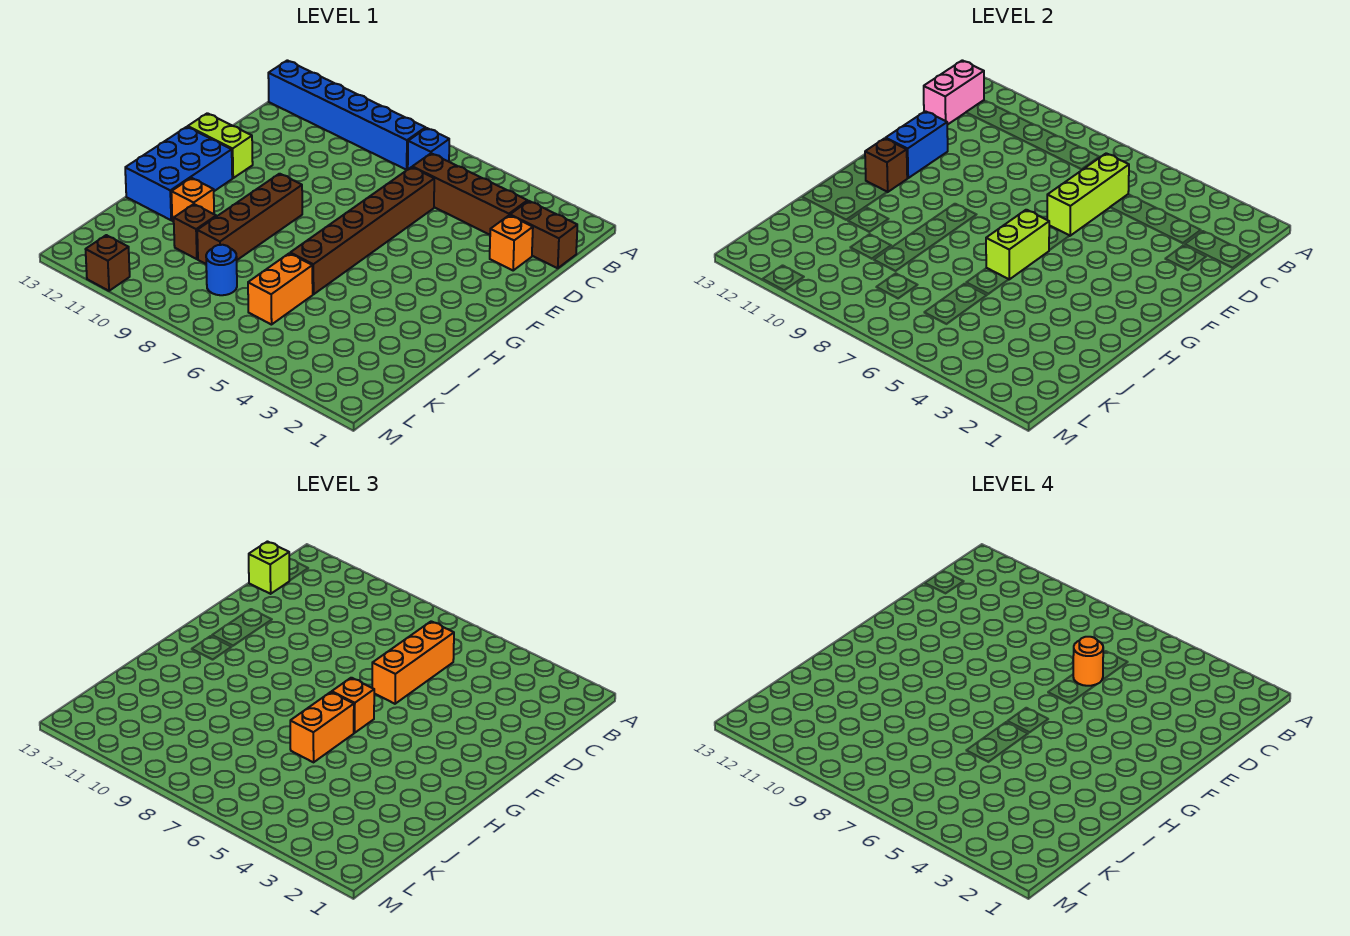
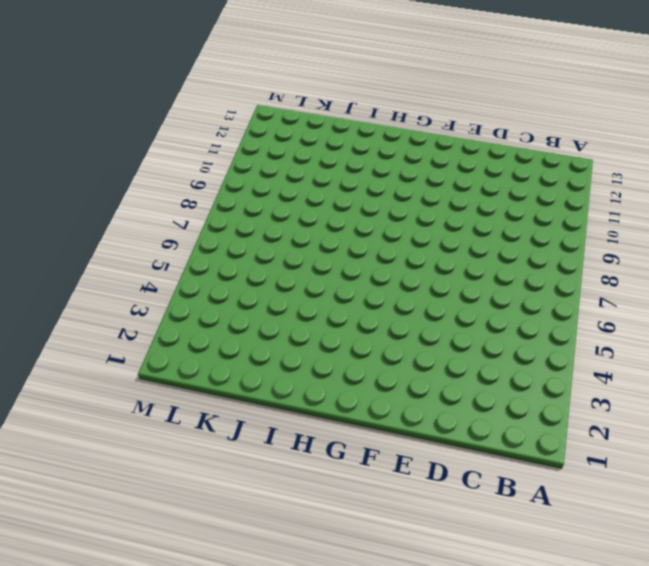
none -> blue brick B7 level 1
none -> blue brick B8:B13 level 1
none -> brown brick C1:C2 level 1

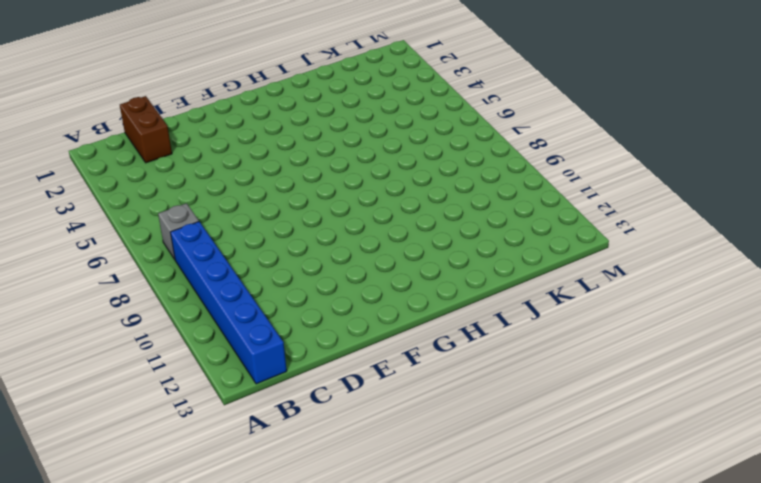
grey brick B7 level 1 -> blue brick B7 level 1
none -> brown brick C3:C6 level 1
none -> orange brick D2 level 1
none -> brown brick D6:I6 level 1

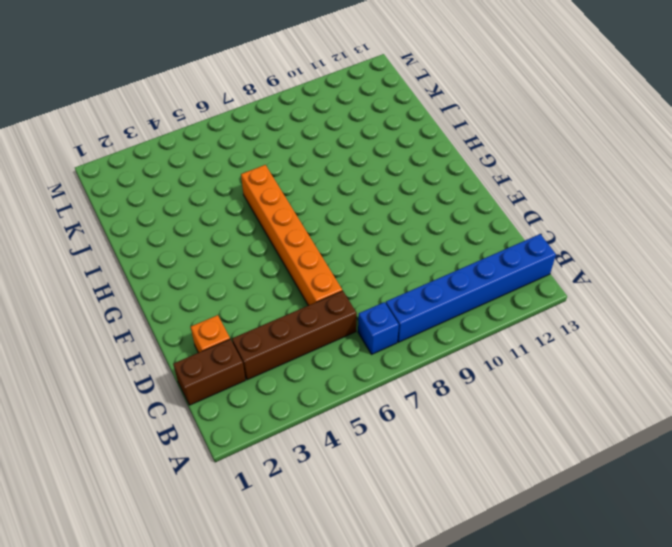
orange brick D6:I6 level 1 -> brown brick D6:I6 level 1
none -> lime brick F12:F13 level 1
none -> brown brick G9:J9 level 1
none -> blue brick G12:I13 level 1

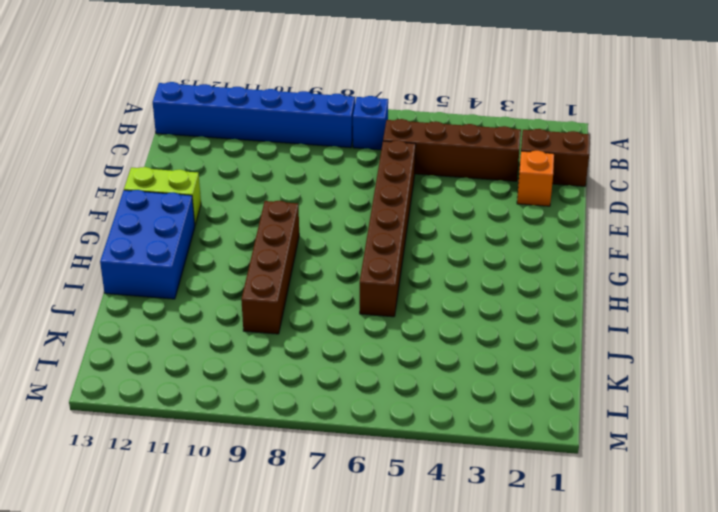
none -> orange brick I11 level 1
none -> orange brick J6:K6 level 1
none -> brown brick J10 level 1

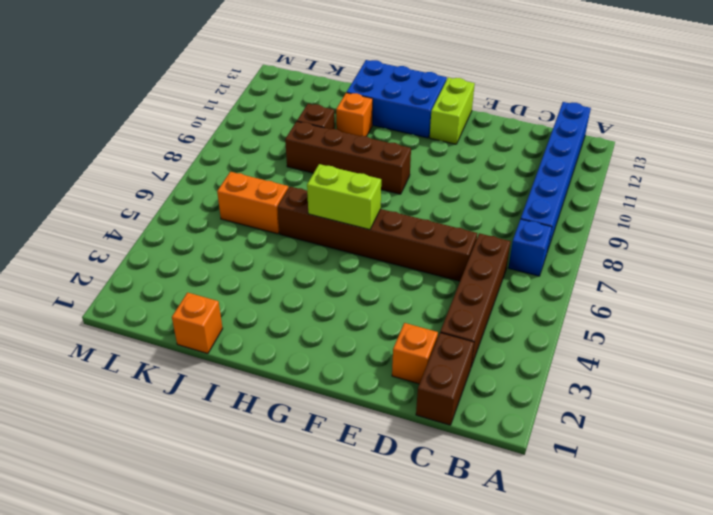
orange brick J1 level 1 -> orange brick G6 level 3
none -> blue round brick K8 level 1
none -> brown brick M11 level 1
none -> pink brick B13:C13 level 2

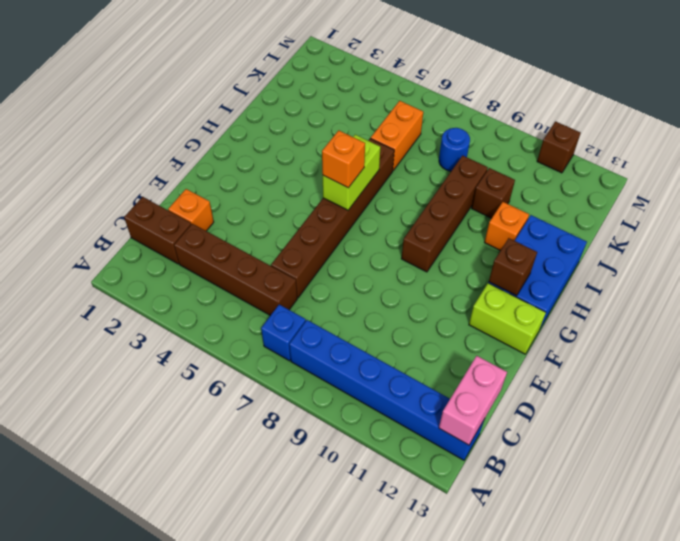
none -> lime brick C6:E6 level 2
none -> blue brick E12:F12 level 2
none -> orange brick C6:E6 level 3

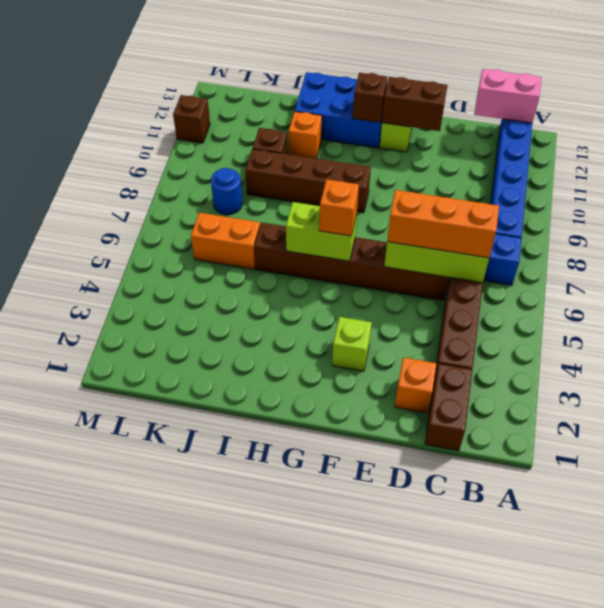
brown brick E12:F12 level 2 -> blue brick E12:F12 level 2
lime brick F3 level 1 -> lime brick C13 level 3
none -> orange brick H6:I6 level 3
none -> orange round brick D6 level 4

